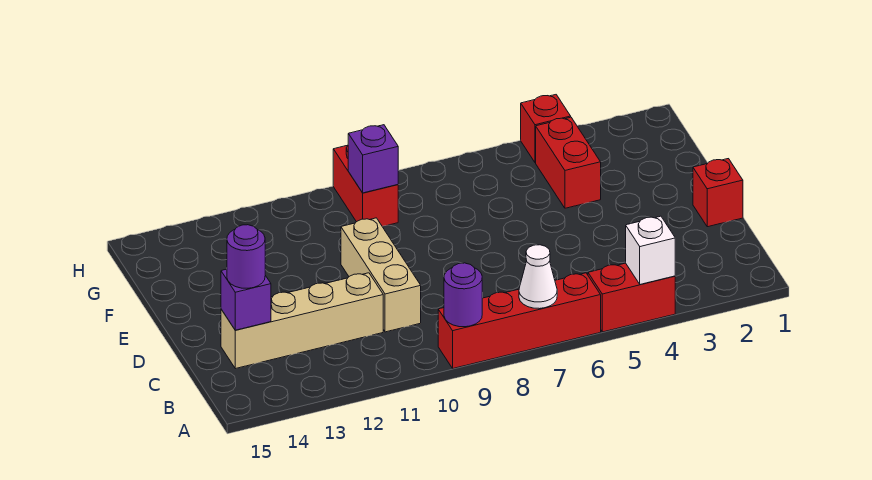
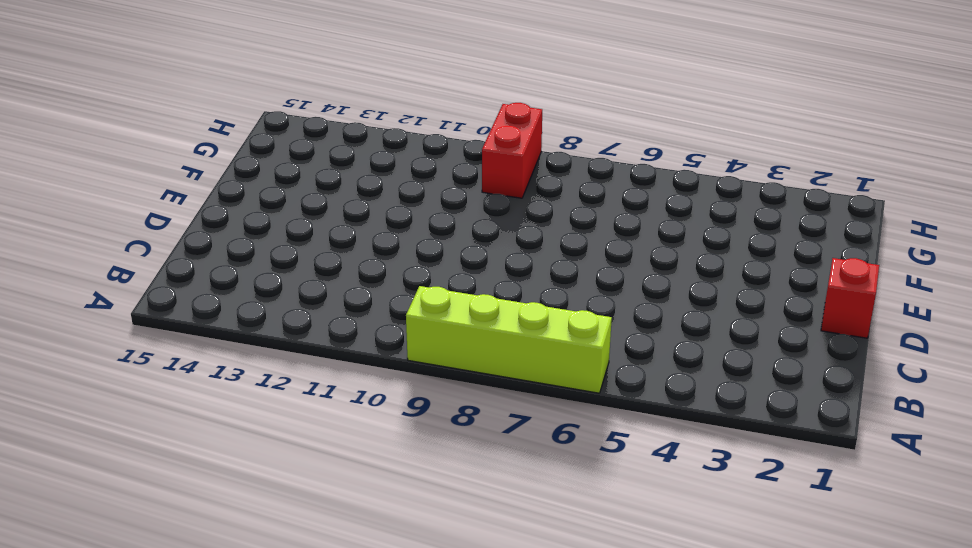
lime brick A6:A9 level 1 -> red brick A6:A9 level 1
none -> red brick A4:A5 level 1
none -> tan brick C10:E10 level 1
none -> tan brick C11:C14 level 1

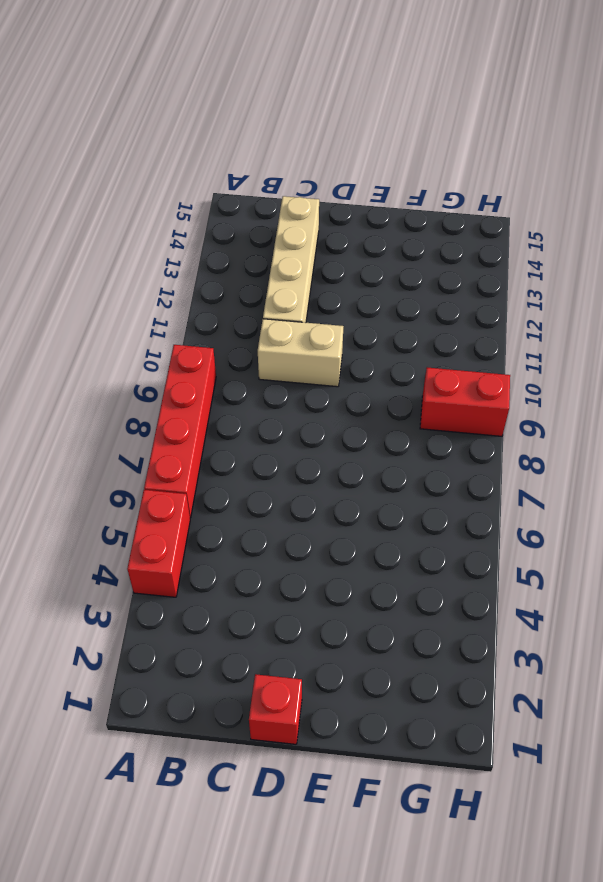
tan brick C10:D10 level 1 -> tan brick C10:E10 level 1
none -> red brick F4:G4 level 1
none -> red brick H4 level 1
none -> white brick A4 level 2

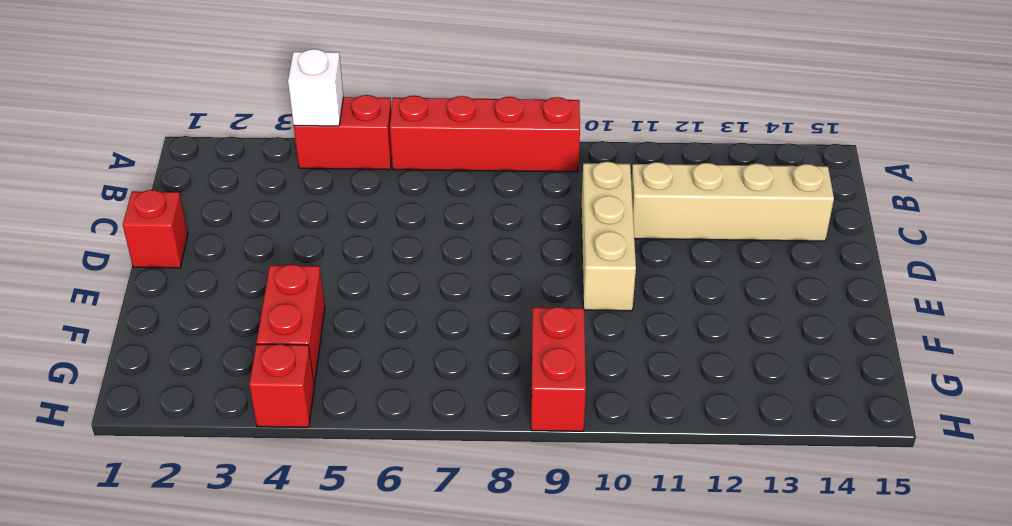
none -> white cone A7 level 2
none -> purple round brick A9 level 2
none -> purple brick C14 level 2

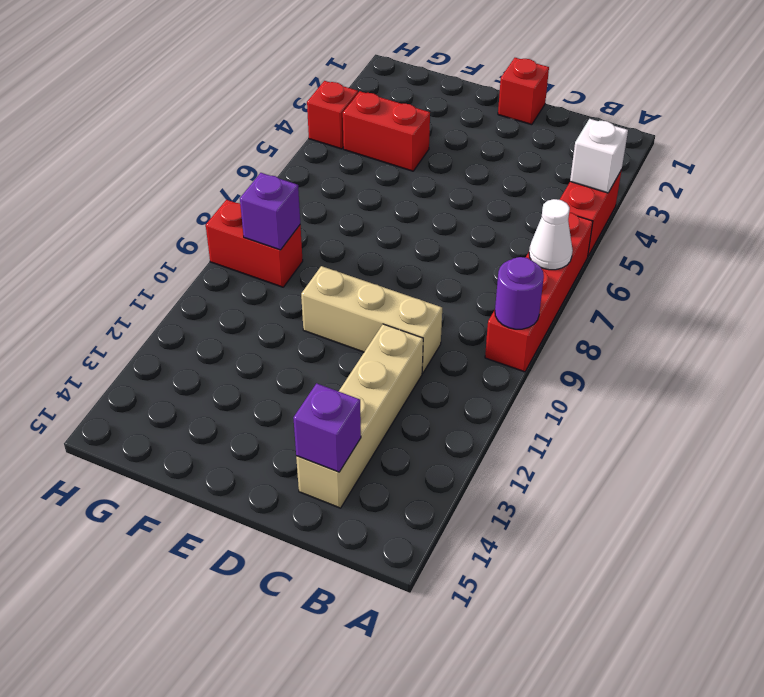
none -> purple round brick C14 level 3

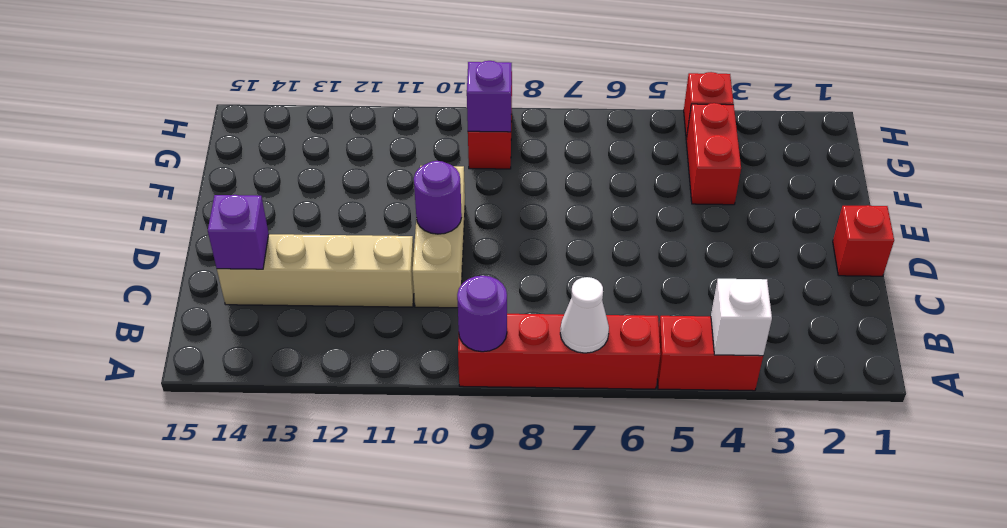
purple round brick D10 level 2 -> purple round brick C14 level 3

